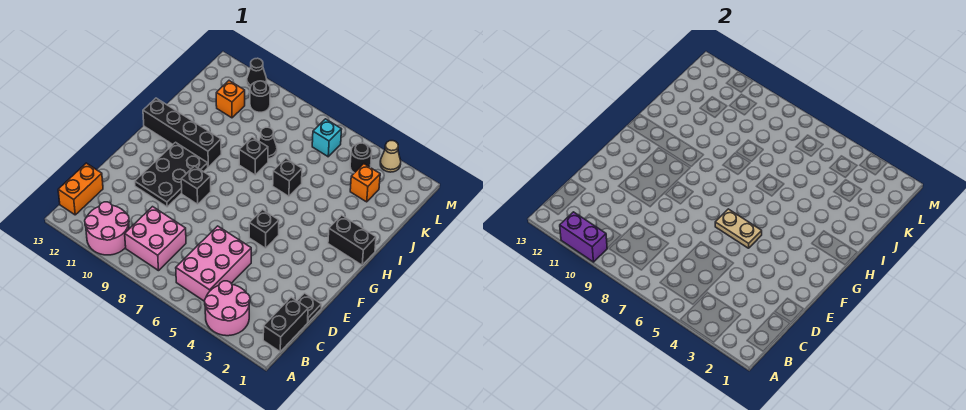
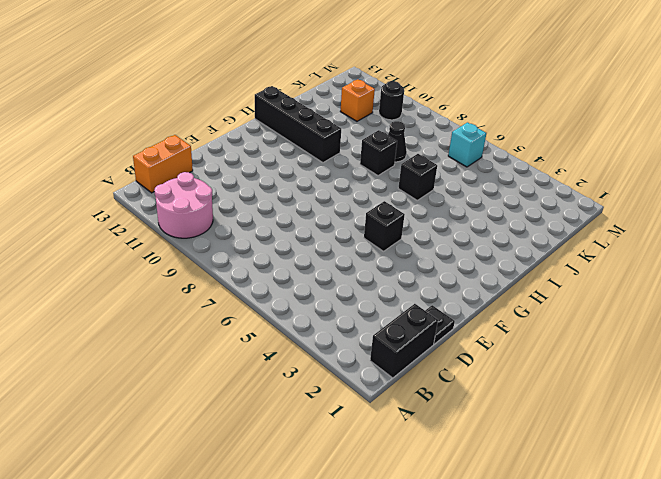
none -> pink round brick A3:B4 level 1
none -> pink brick B5:D6 level 1
none -> pink brick B8:C9 level 1

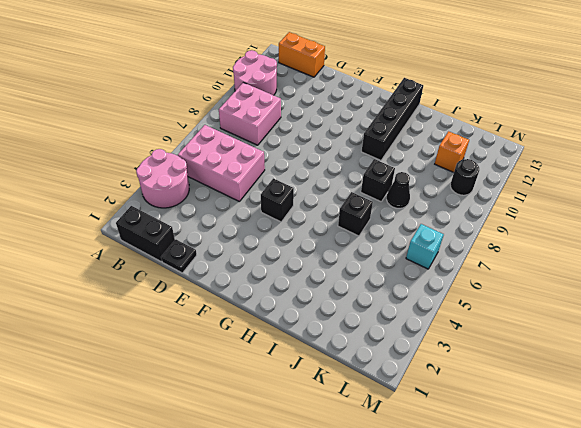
none -> black plate E10:G11 level 1
none -> black brick F9 level 1
none -> black brick H1:H2 level 1

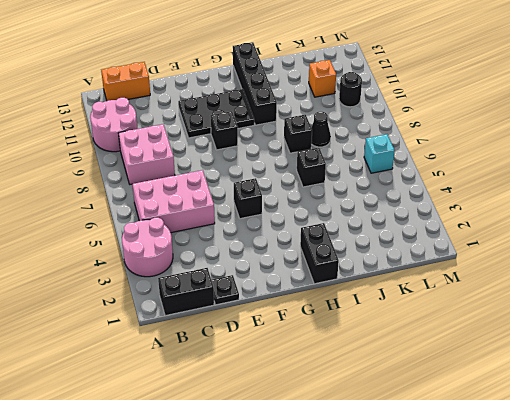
none -> orange brick K3 level 1
none -> black round brick L4 level 1
none -> tan cone M3 level 1

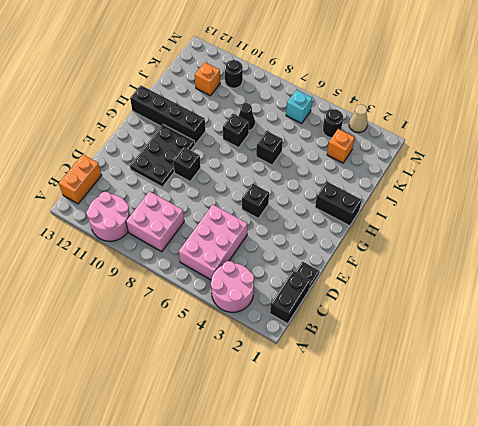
none -> black cone M11 level 1
none -> purple brick A10:A11 level 2
none -> tan plate F5:F6 level 2

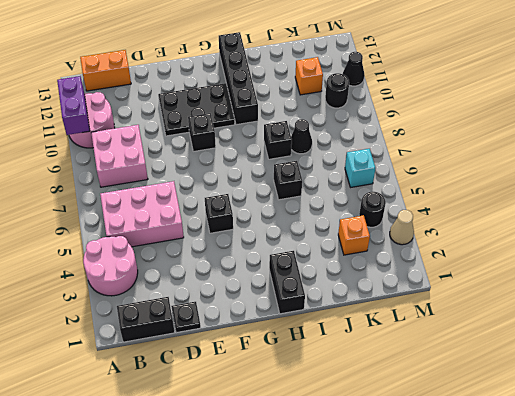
none -> tan plate F5:F6 level 2

